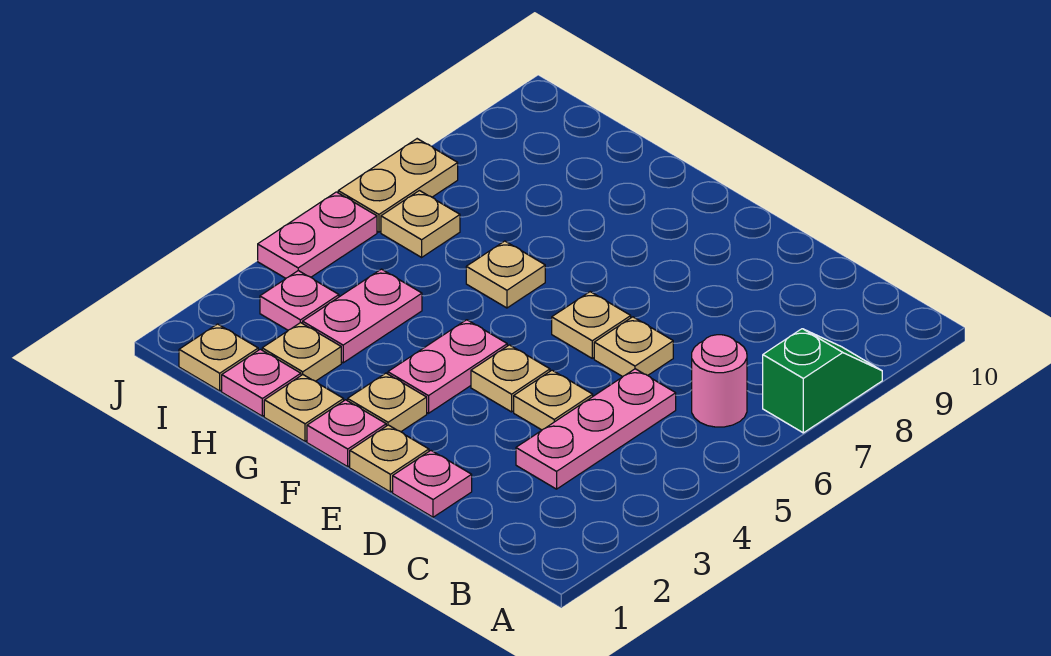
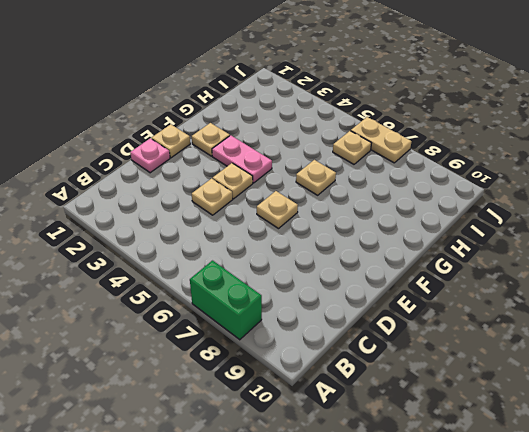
green brick A7:A8 level 1 -> green slope A7:A8 level 1 top 7
none -> pink round brick B6 level 1
none -> pink plate C3:C5 level 1
none -> tan plate D6 level 1

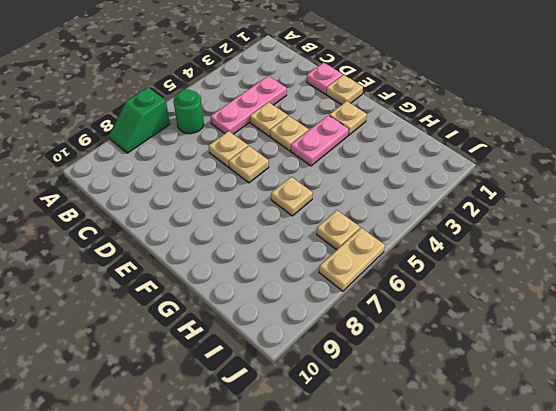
green round brick B6 level 1 -> pink round brick B6 level 1
none -> pink plate F1 level 1
none -> tan plate G1 level 1
none -> pink plate H1 level 1

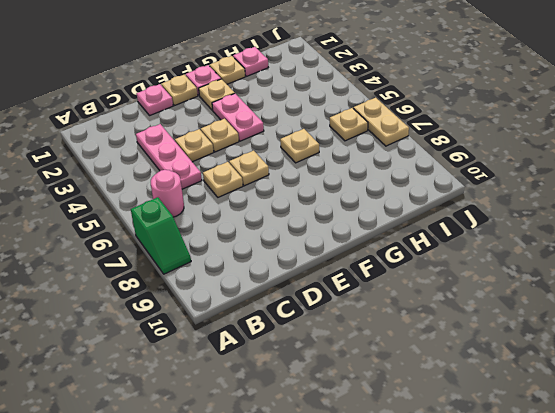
none -> tan plate H2 level 1
none -> pink plate H3:H4 level 1
none -> tan plate I1 level 1

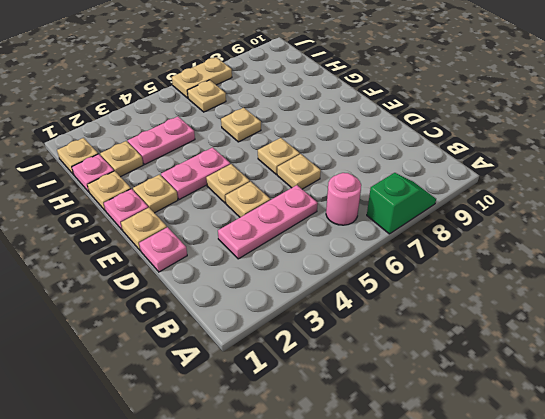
none -> pink plate I3 level 1
none -> pink plate J4:J5 level 1

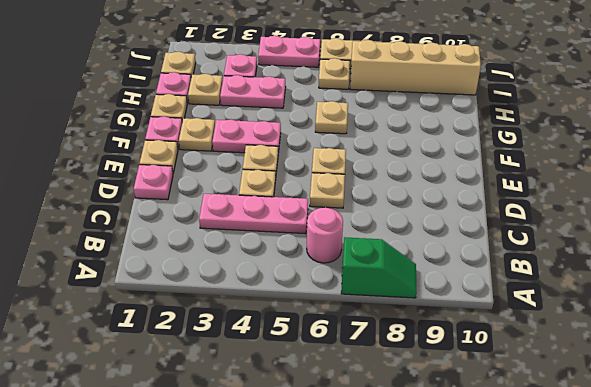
tan brick I7:I10 level 1 -> none

